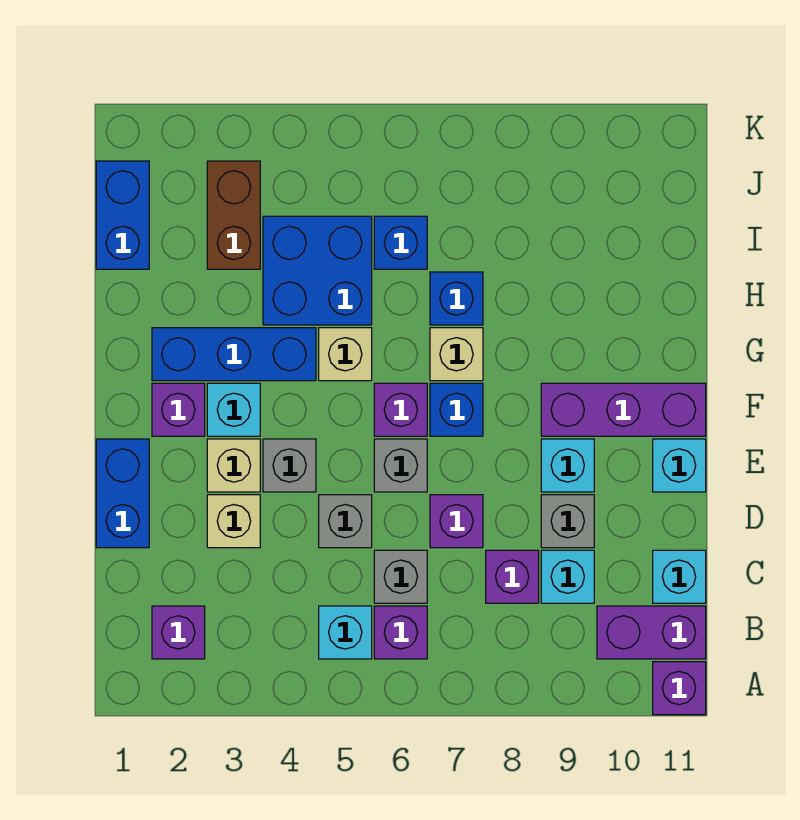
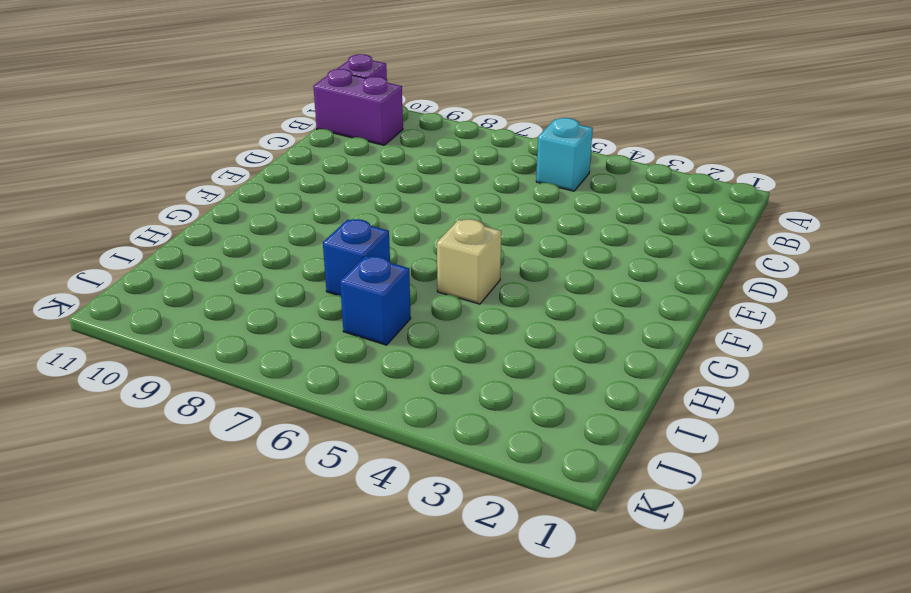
none -> purple brick B2 level 1
none -> purple brick B6 level 1
none -> grey brick C6 level 1
none -> purple brick C8 level 1

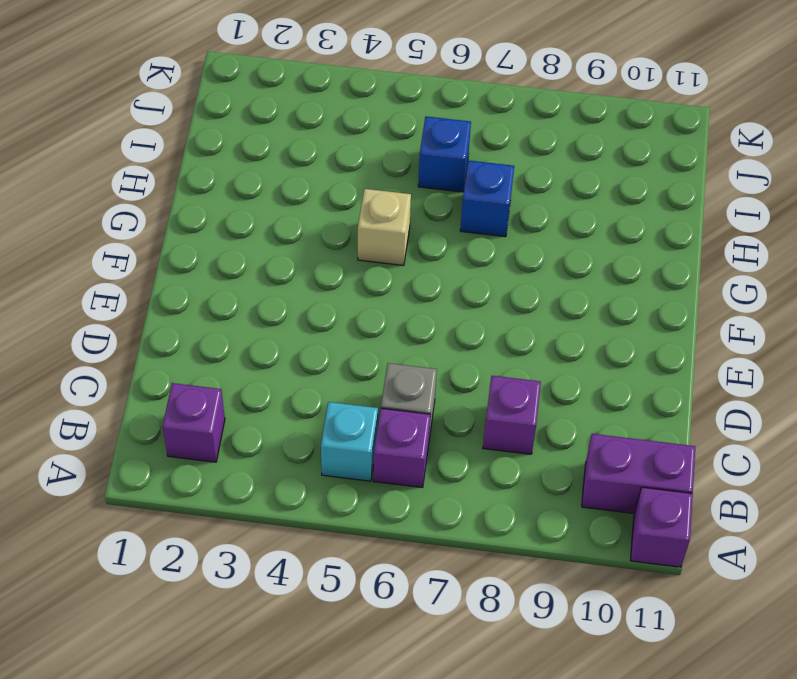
none -> cyan brick C9 level 1
none -> cyan brick C11 level 1
none -> blue brick D1:E1 level 1
none -> tan brick D3 level 1

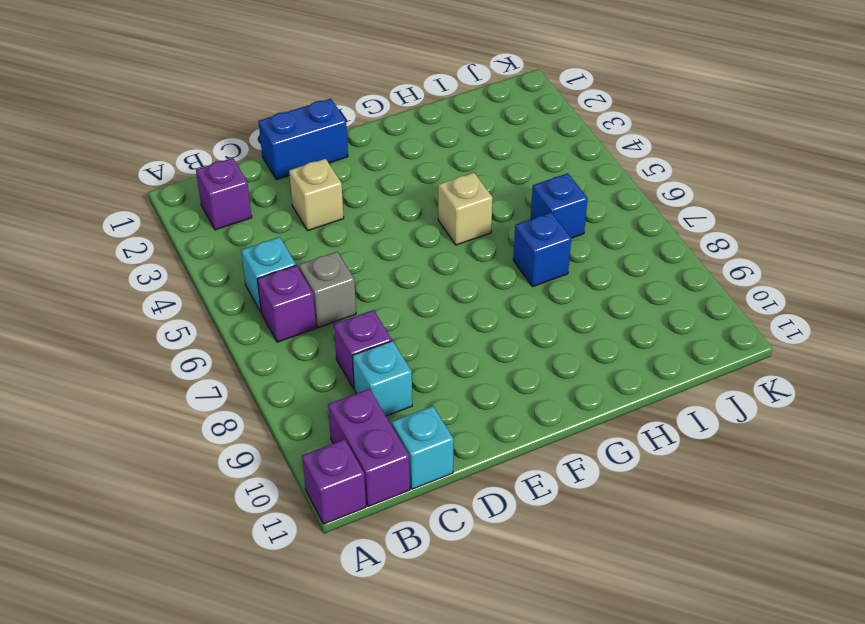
none -> grey brick D5 level 1
none -> purple brick D7 level 1
none -> grey brick D9 level 1
none -> tan brick E3 level 1

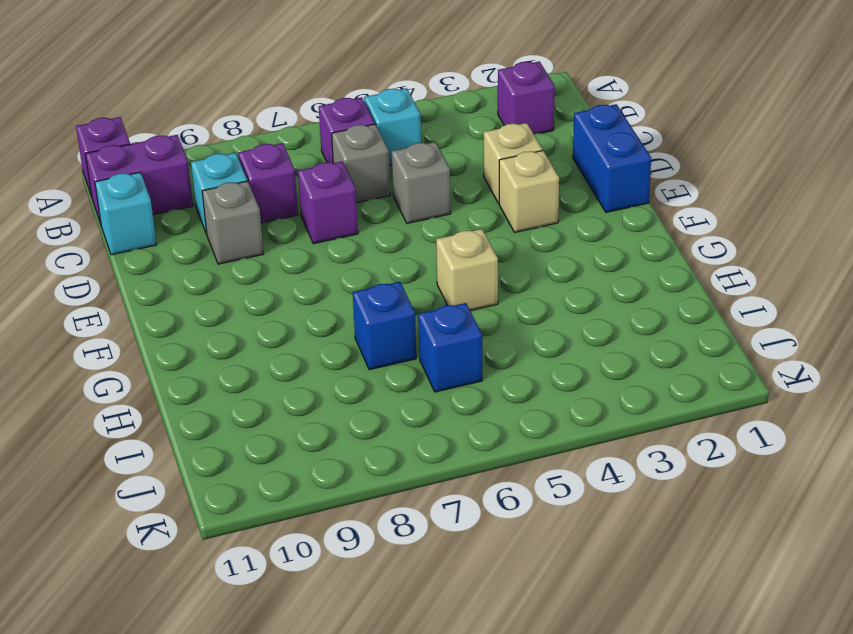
none -> grey brick E4 level 1
none -> grey brick E6 level 1
none -> cyan brick E9 level 1
none -> cyan brick E11 level 1

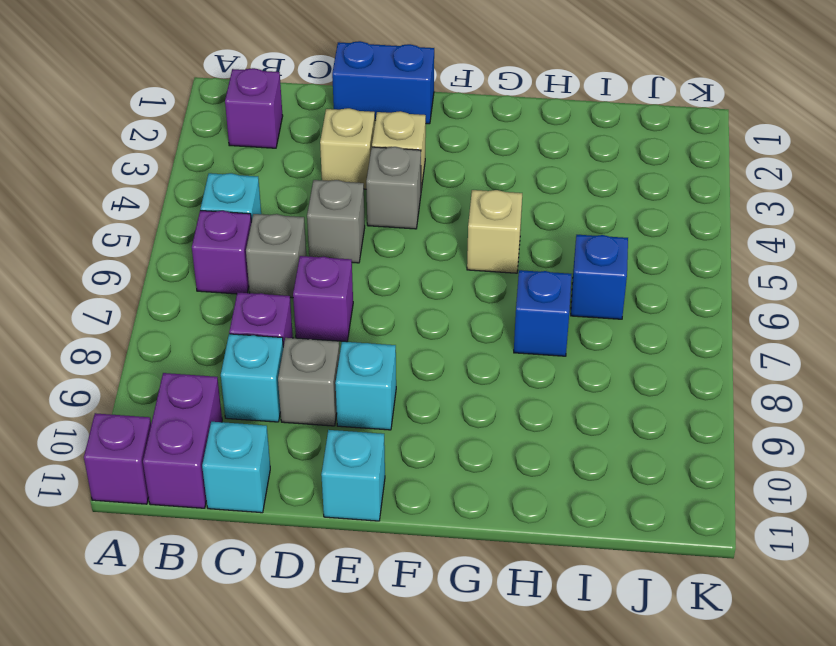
none -> grey brick E6 level 1
none -> purple brick F2 level 1
none -> cyan brick F3 level 1
none -> purple brick F6 level 1

